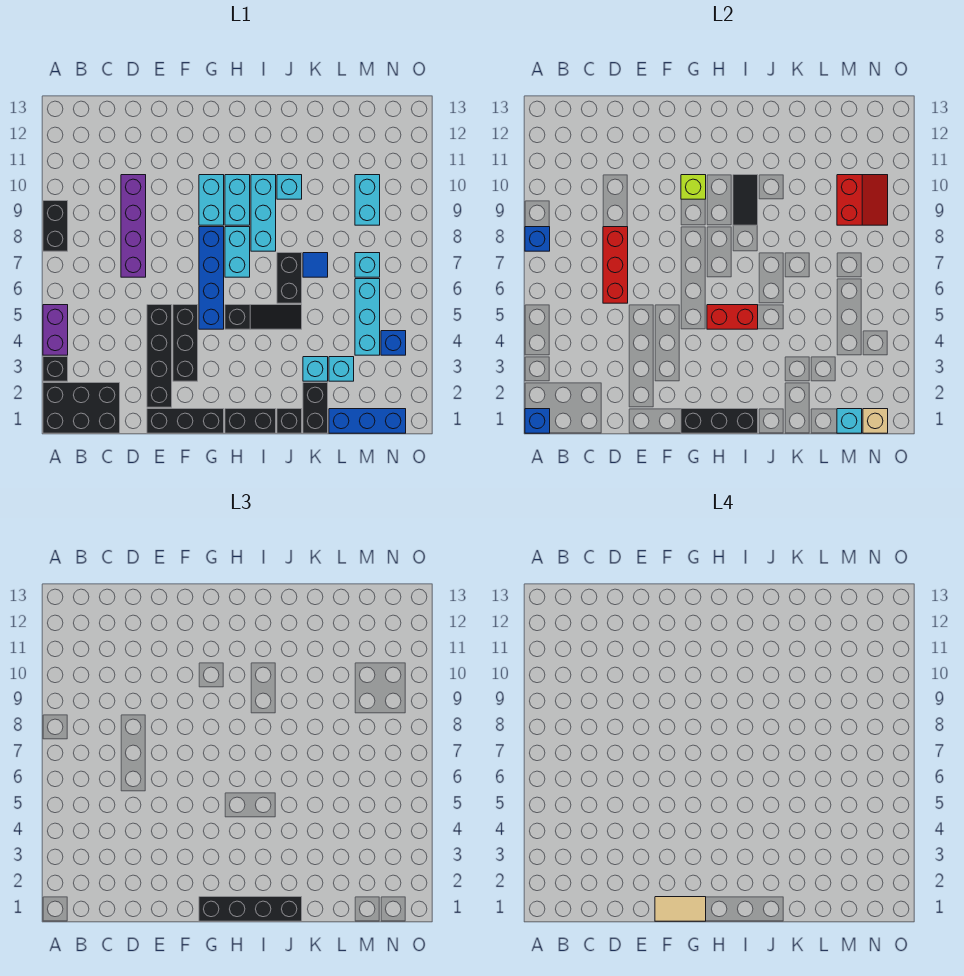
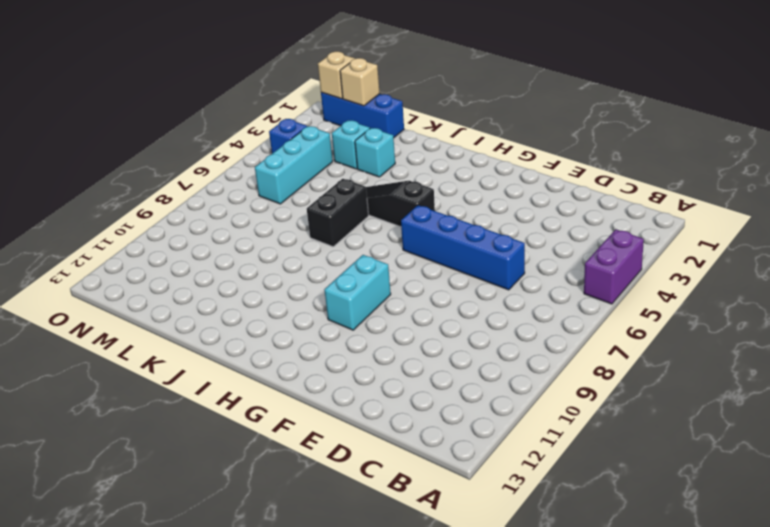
blue brick D6:G6 level 1 -> blue brick G5:G8 level 1
tan brick M1 level 2 -> cyan brick M1 level 2
none -> black brick A1:C2 level 1
none -> black brick A3 level 1
none -> black brick A8:A9 level 1
none -> purple brick D7:D10 level 1

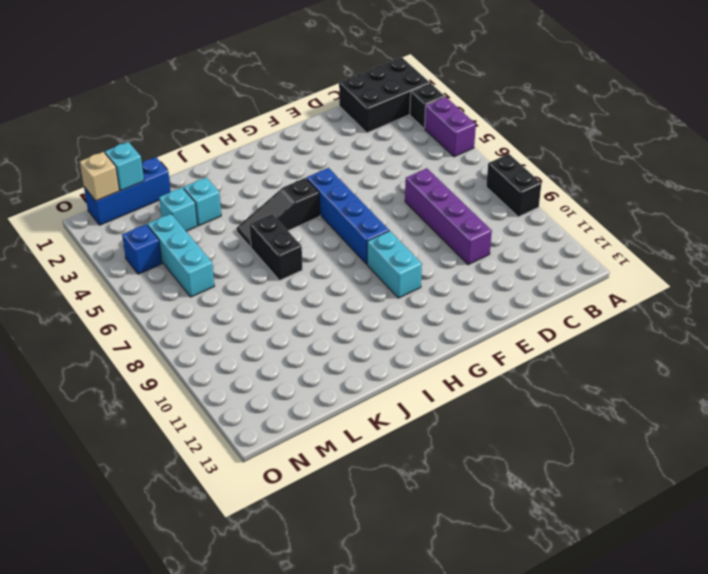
none -> black brick E1:G1 level 1
none -> black brick E2:E5 level 1
none -> black brick F3:F5 level 1
none -> black brick H1:I1 level 1

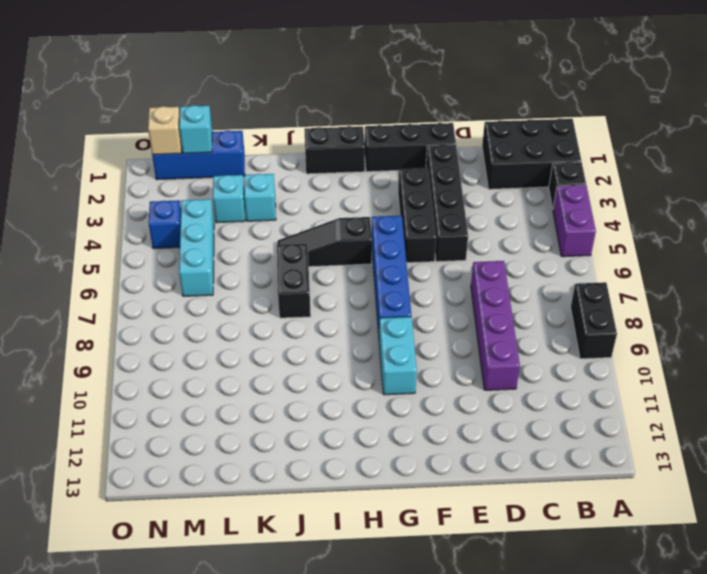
none -> cyan brick H7:H8 level 1
none -> cyan brick H9:H10 level 1
none -> cyan brick I8:I10 level 1
none -> black brick J1 level 1

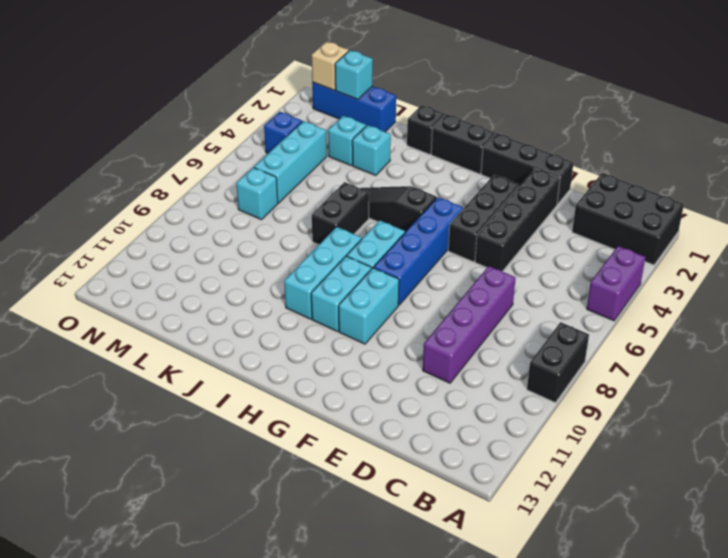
none -> black brick A3 level 1
none -> cyan brick J10 level 1
none -> black brick K1:K2 level 1
none -> blue tile K7 level 1

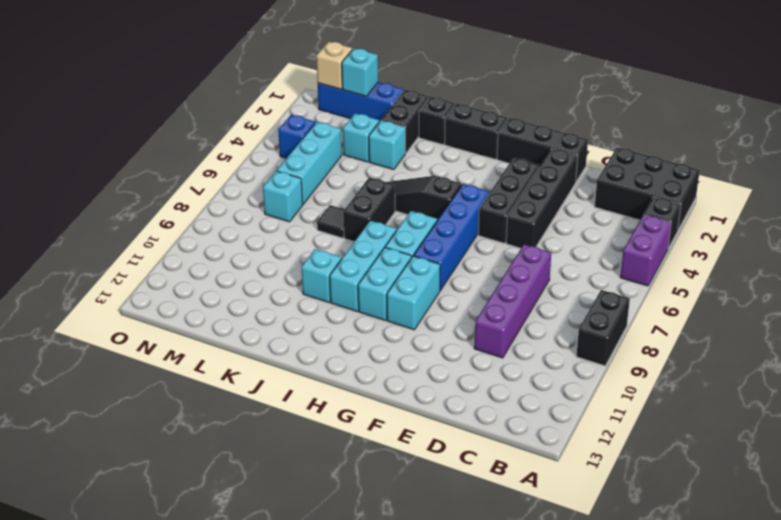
black tile K7 level 1 -> blue tile K7 level 1
none -> cyan brick M9:M10 level 1
none -> blue brick A1 level 2
none -> blue brick A8 level 2
none -> red brick D6:D8 level 2

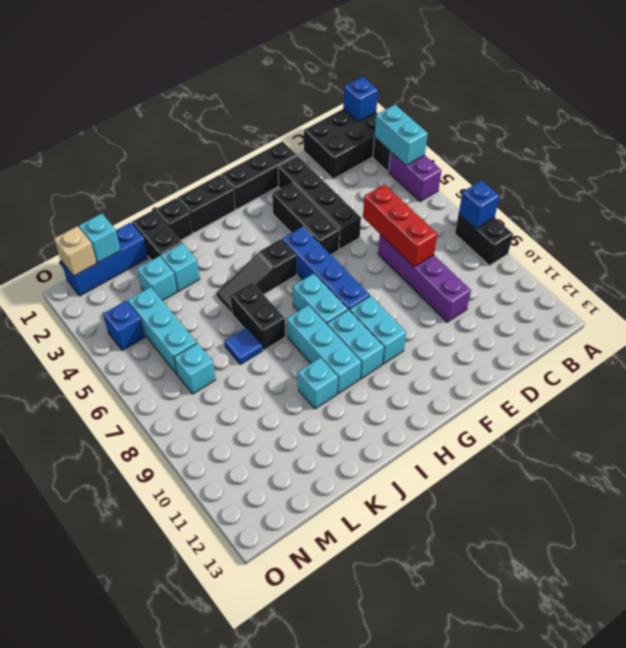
cyan brick A3:A4 level 2 -> cyan brick M9:M10 level 1
none -> black brick G1:I1 level 2
none -> lime brick G10 level 2
none -> red brick H5:I5 level 2
none -> black tile I9:I10 level 2

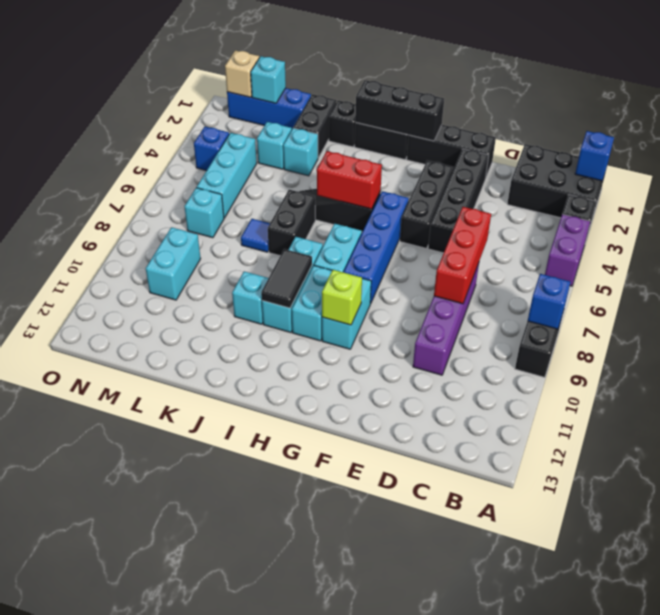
none -> red slope M9:N10 level 2 top M
none -> black brick G1:J1 level 3
none -> tan tile F1:G1 level 4

